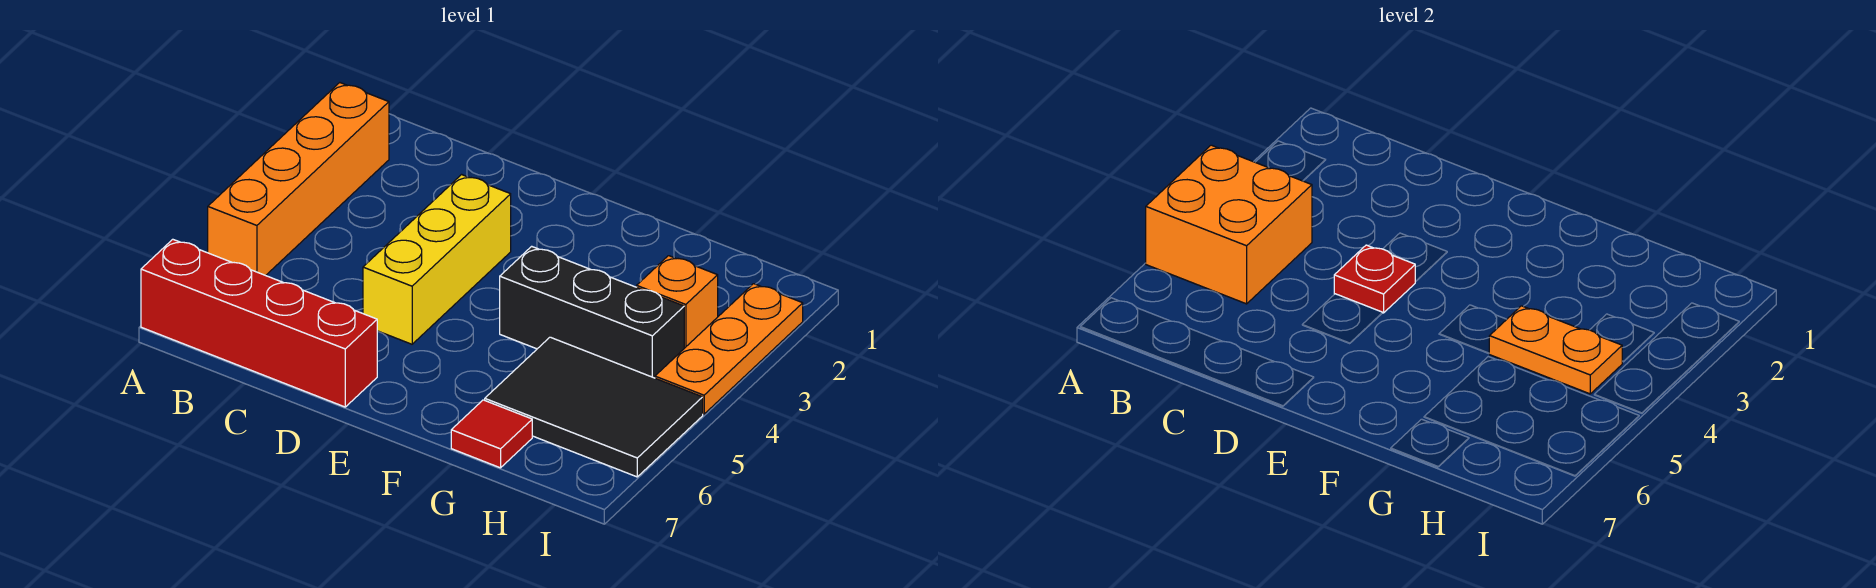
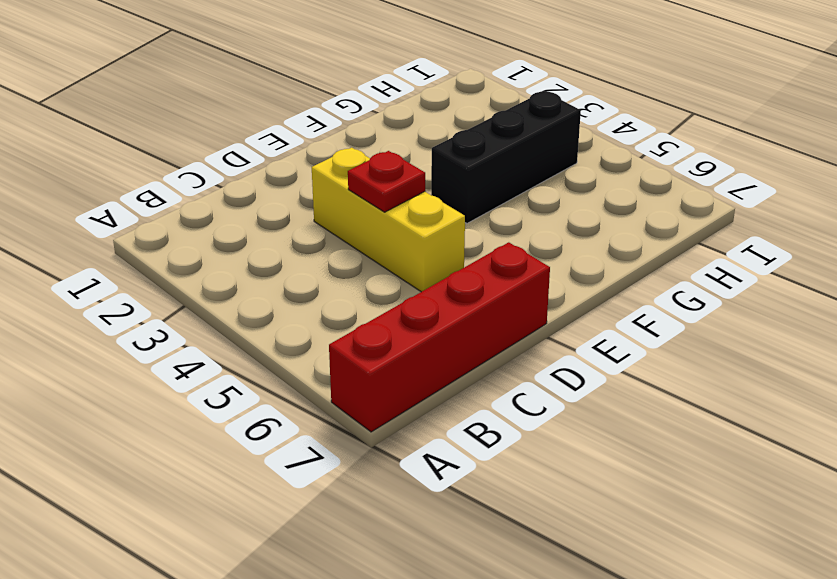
none -> orange brick A2:A5 level 1
none -> black tile G5:I6 level 1

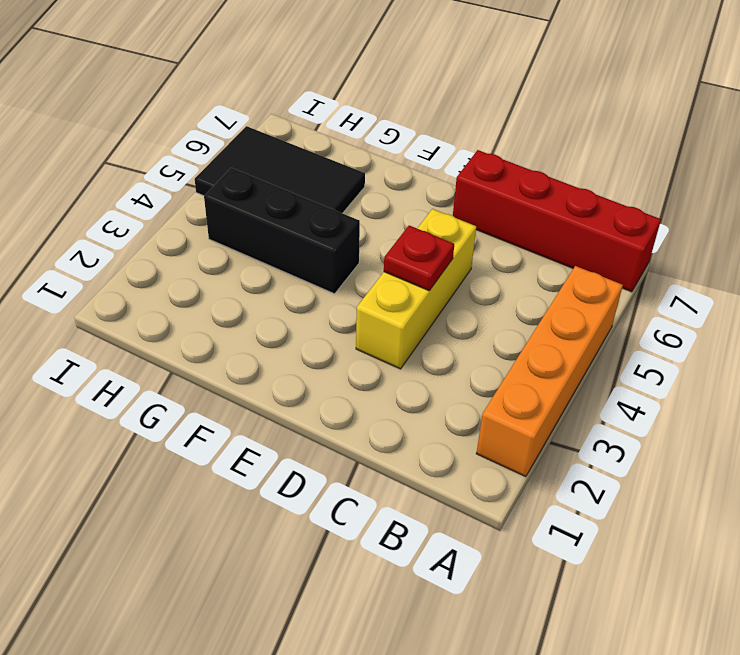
none -> red tile G7 level 1
none -> orange brick H3 level 1

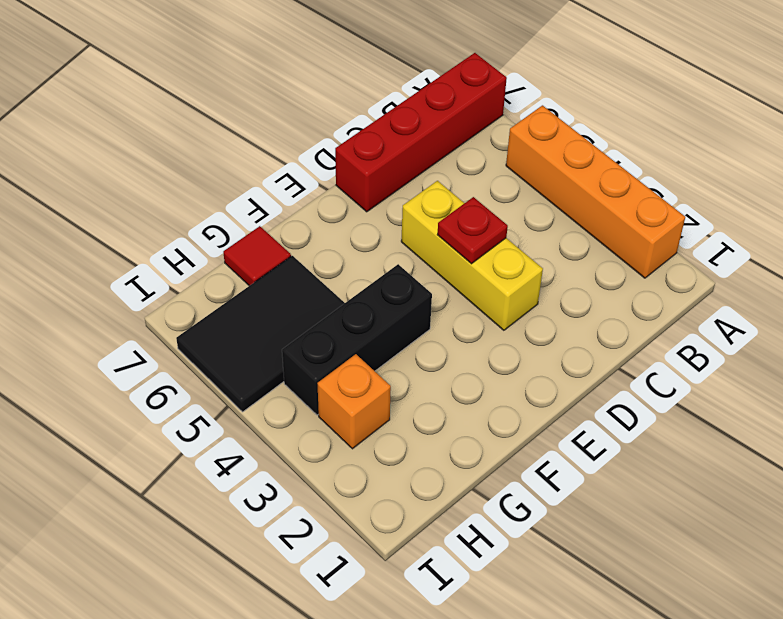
none -> orange plate I2:I4 level 1
none -> orange brick A4:B5 level 2

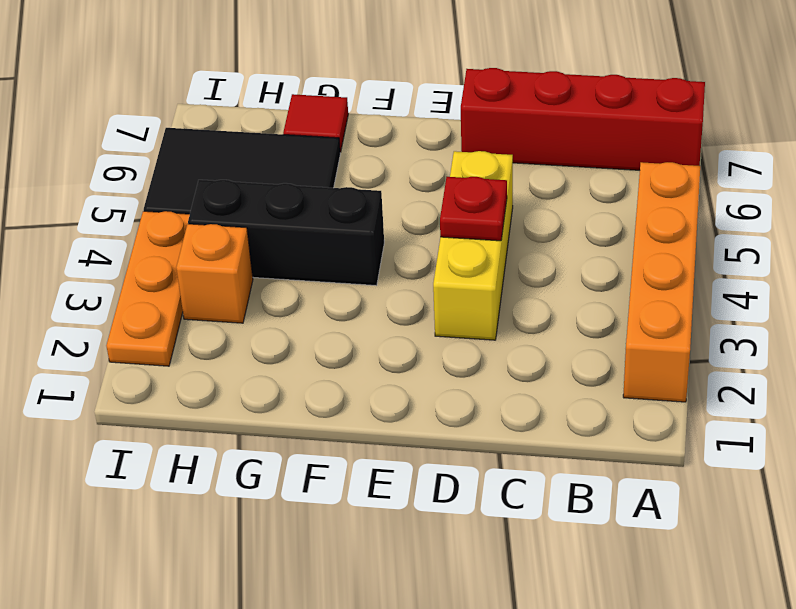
none -> orange brick A4:B5 level 2
none -> orange plate G4:H4 level 2

